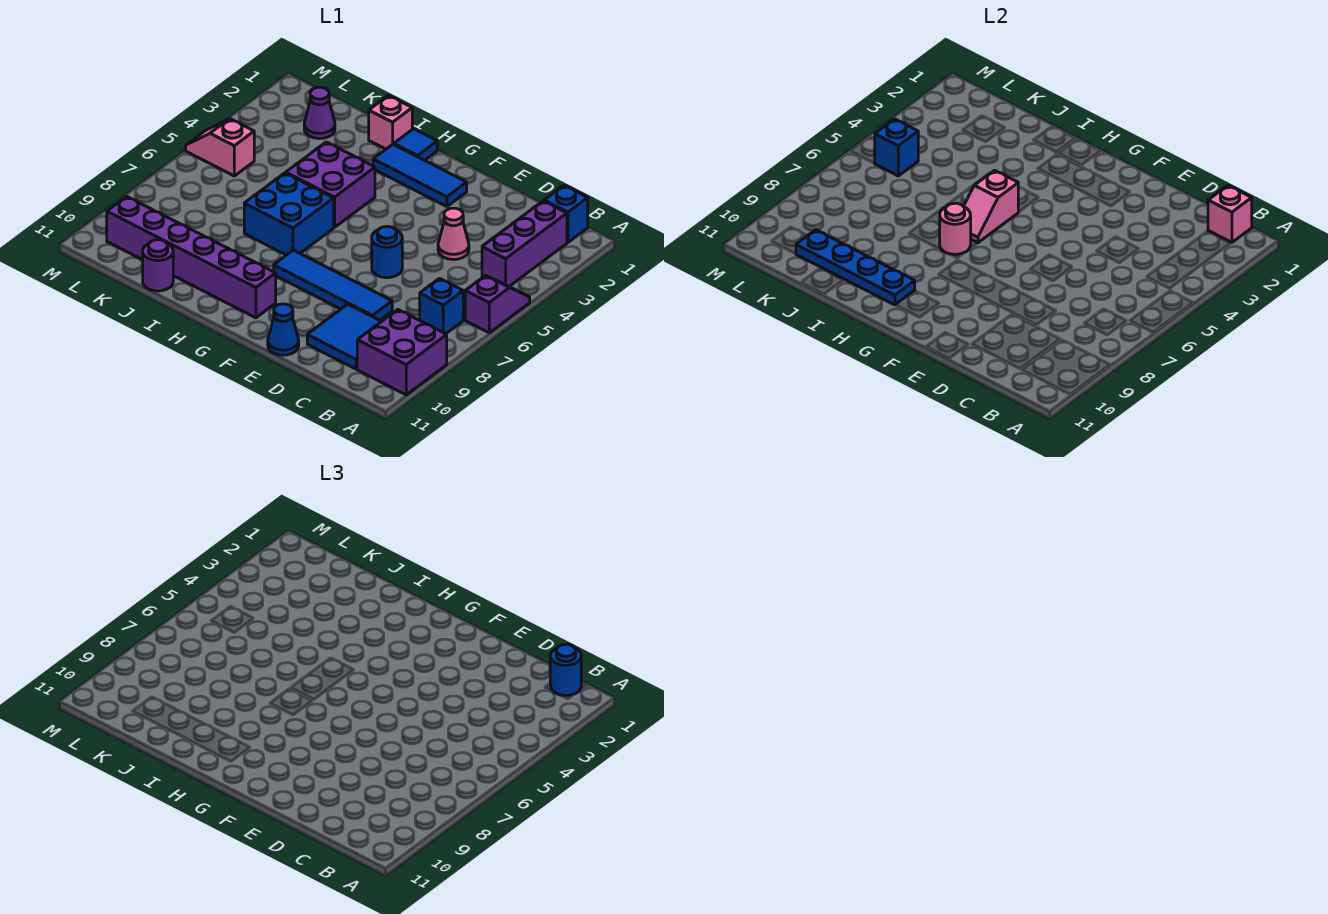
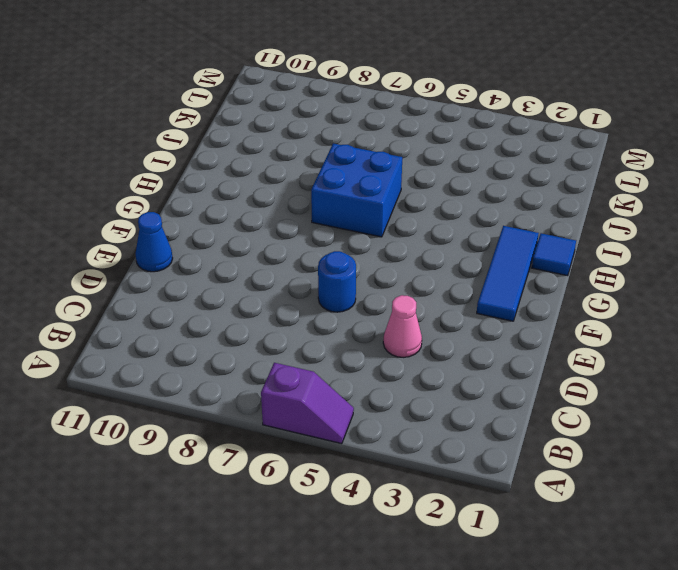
none -> purple brick A9:B10 level 1
none -> blue brick B1 level 1
none -> purple brick B2:B4 level 1

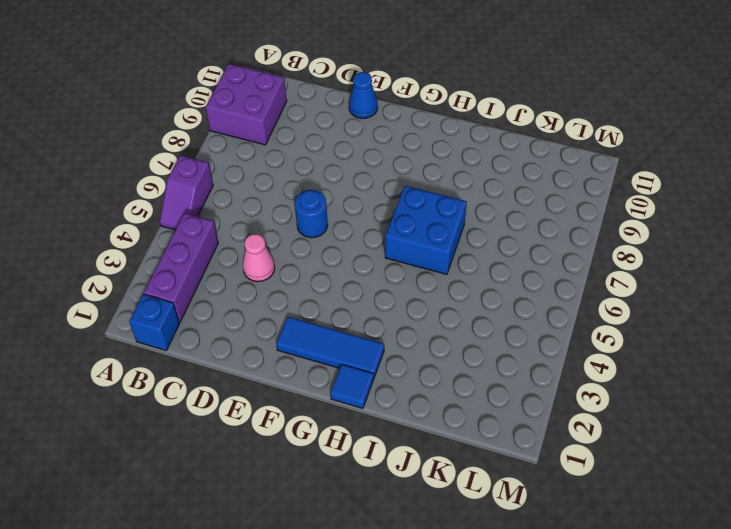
none -> blue brick B7 level 1
none -> blue tile C9:D10 level 1
none -> blue tile D8:G8 level 1

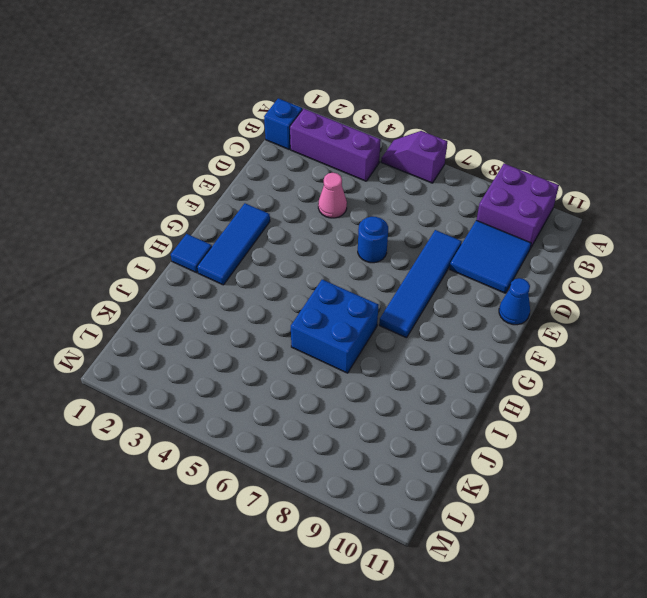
none -> blue brick B7 level 1
none -> purple brick G10:L10 level 1
none -> purple brick H4:I5 level 1

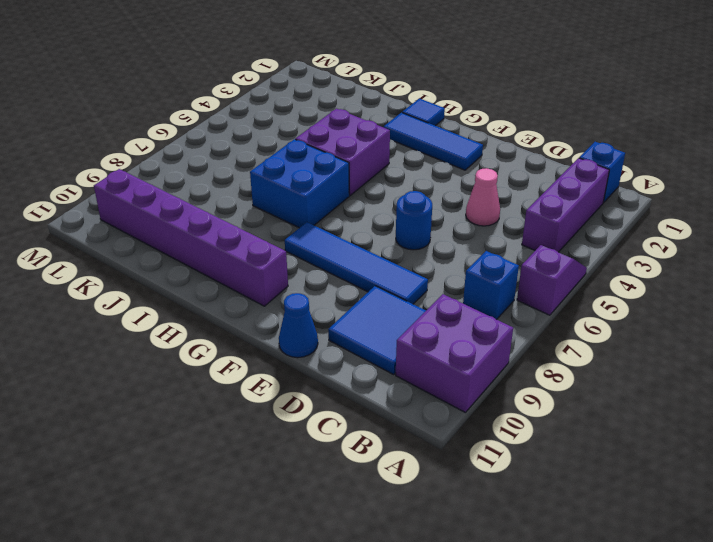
none -> pink brick I1 level 1
none -> purple round brick J11 level 1
none -> purple cone K2 level 1

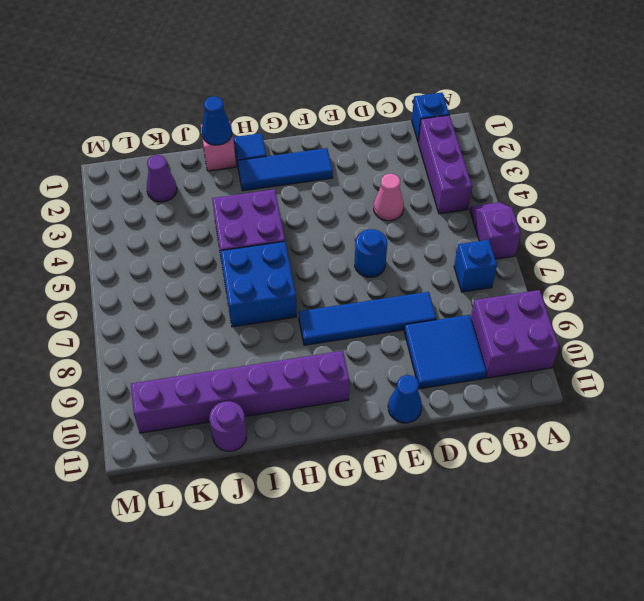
blue cone I1 level 2 -> none
none -> pink slope L5:M5 level 1 top L
none -> pink brick B1 level 2
none -> pink slope H5:H6 level 2 top 5

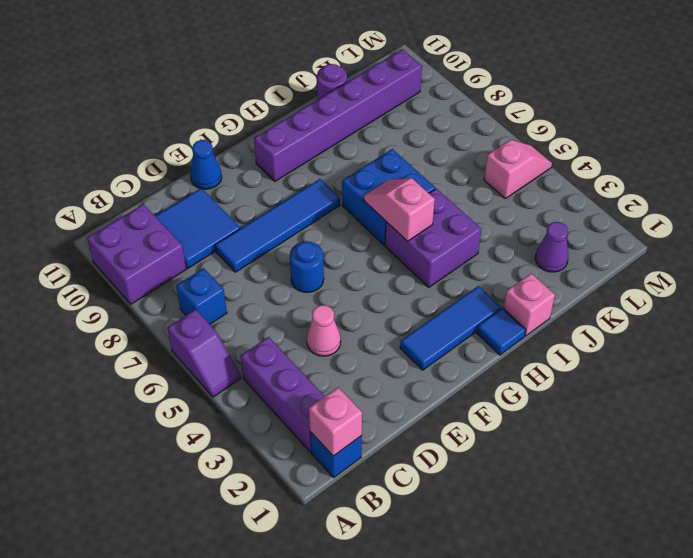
none -> pink round brick H7 level 2
none -> blue plate H10:K10 level 2
none -> blue brick L5 level 2

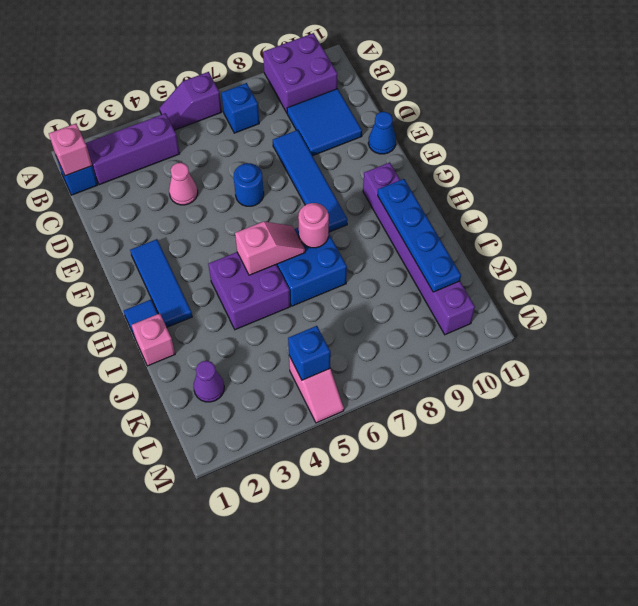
none -> purple round brick J11 level 1
none -> blue round brick B1 level 3

